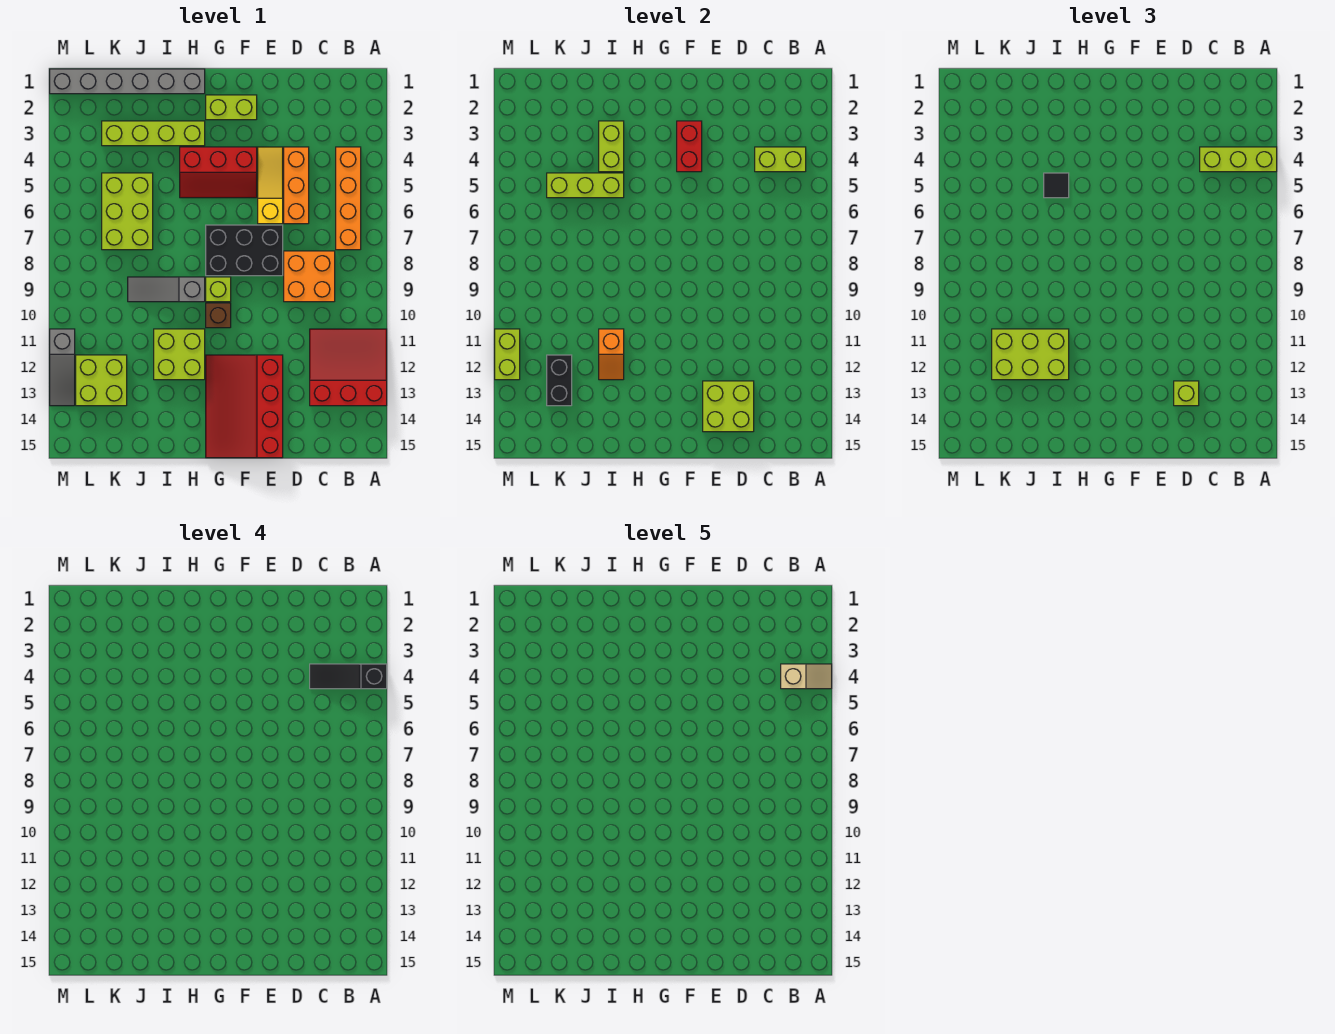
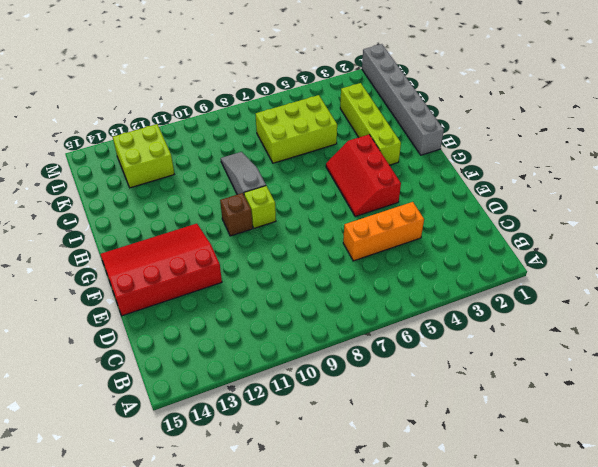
none -> red slope A11:C13 level 1 top 13
none -> orange brick B4:B7 level 1
none -> orange brick C8:D9 level 1
none -> yellow slope E4:E6 level 1 top 6

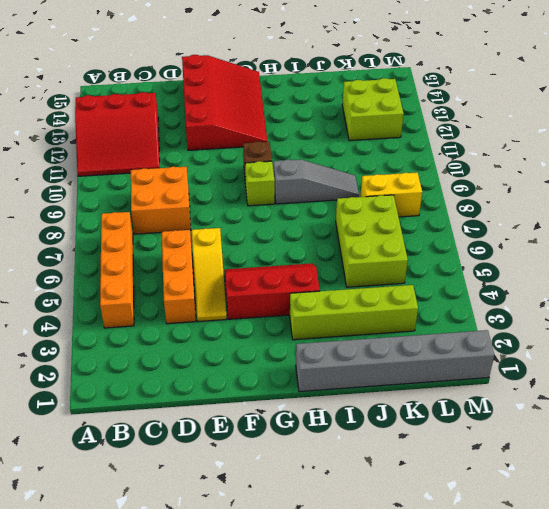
yellow brick K8:L8 level 1 -> none
none -> black brick E7:G8 level 1
none -> lime brick F2:G2 level 1
none -> lime brick H11:I12 level 1
none -> grey slope M11:M13 level 1 top 11

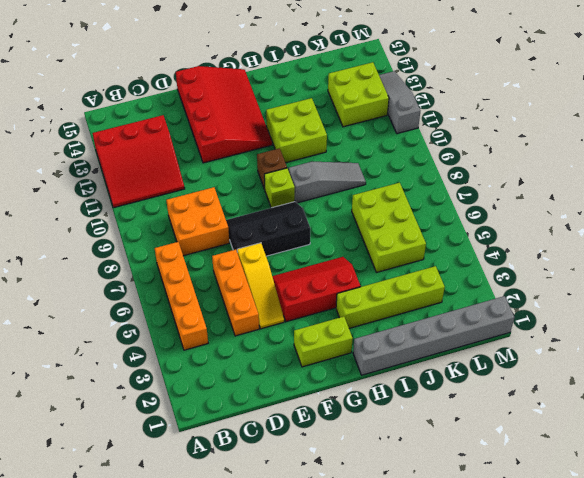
black slope E7:G8 level 1 top 7 -> black brick E7:G8 level 1
none -> lime brick B4:C4 level 2
none -> lime brick D13:E14 level 2
none -> red brick F3:F4 level 2
none -> lime brick I3:I4 level 2

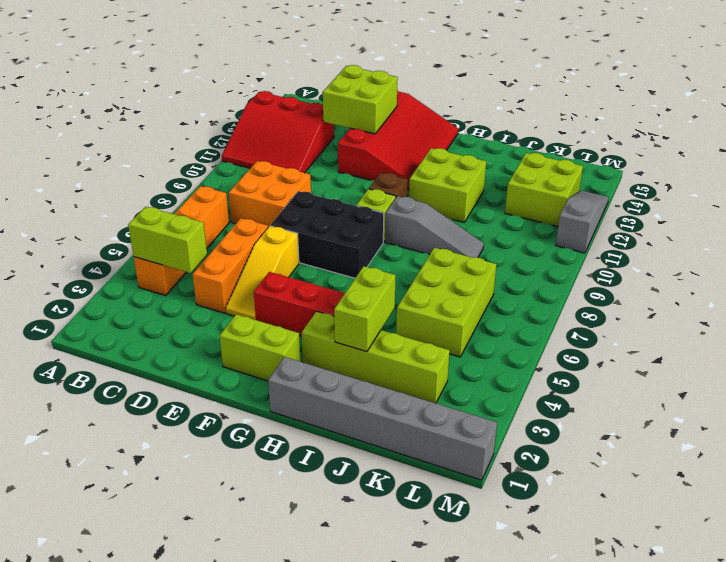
none -> red brick F3:F4 level 2
none -> lime brick I5:K5 level 2
none -> orange slope I11:I12 level 2 top 11
none -> black brick K12:K13 level 2

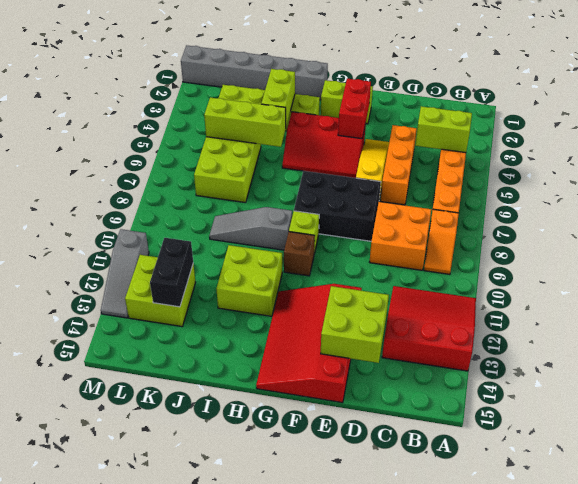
orange slope B8:B9 level 1 top 8 -> orange slope I11:I12 level 2 top 11
none -> lime brick M11:M12 level 2
none -> lime brick A4:C4 level 3
none -> lime brick D13 level 3
none -> black tile I5 level 3

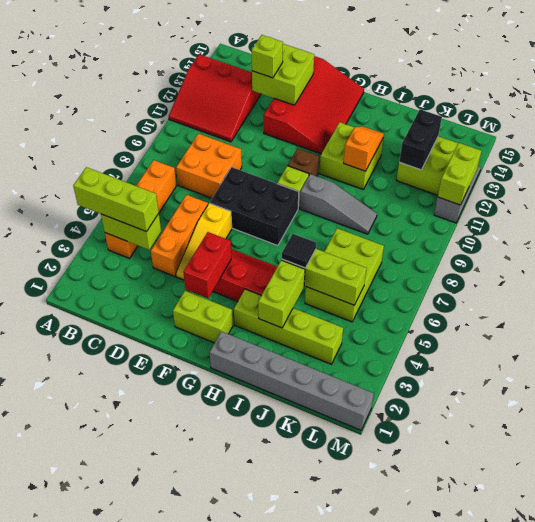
none -> lime brick I11:K12 level 3
none -> black slope A4:C4 level 4 top A
none -> tan slope A4:B4 level 5 top B

